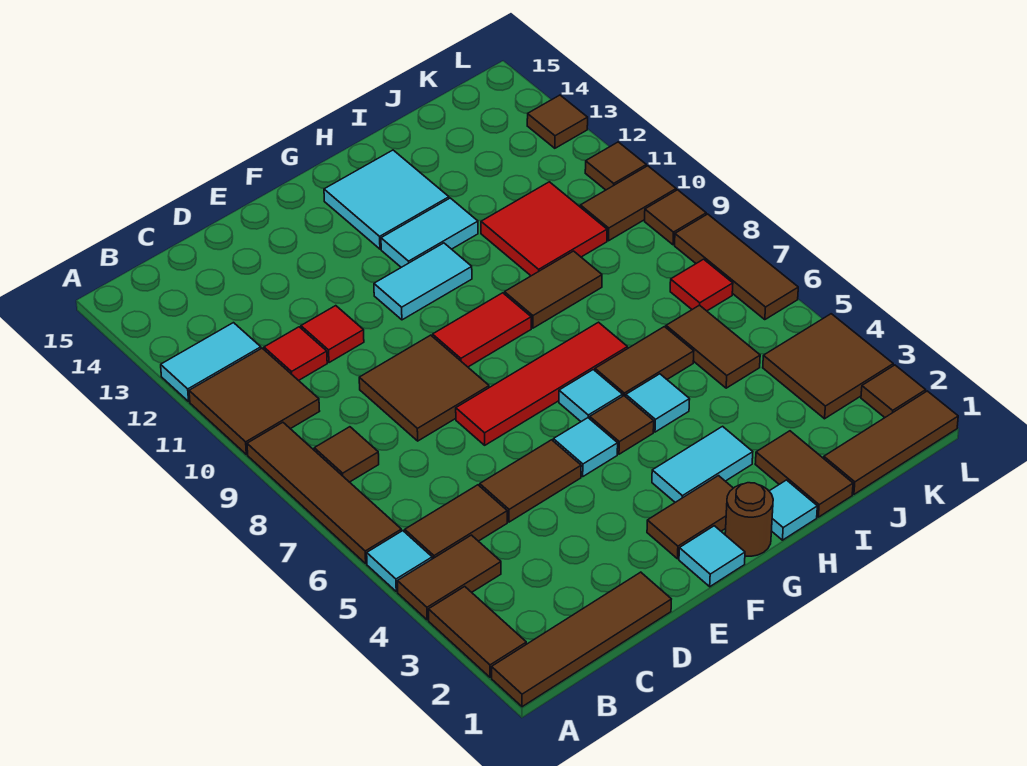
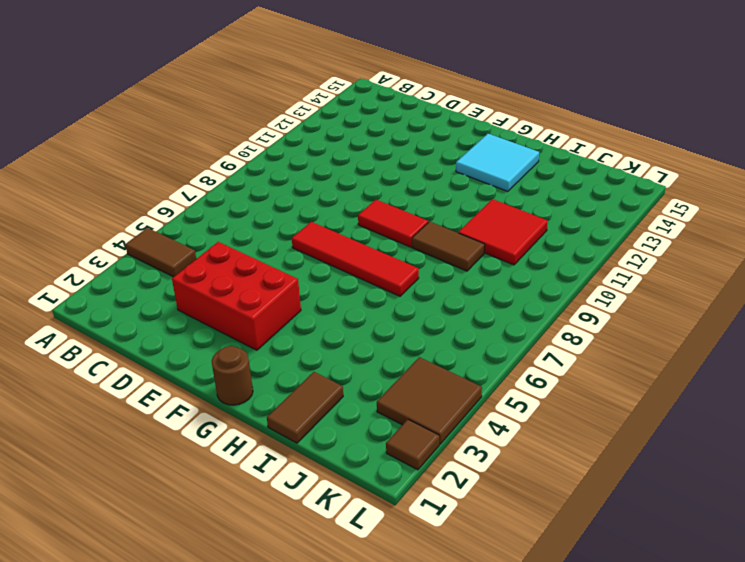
red brick D3:F4 level 1 -> none
none -> brown tile A1:D1 level 1
none -> brown tile A2:A3 level 1
none -> cyan tile A5 level 1
none -> brown tile A6:A9 level 1

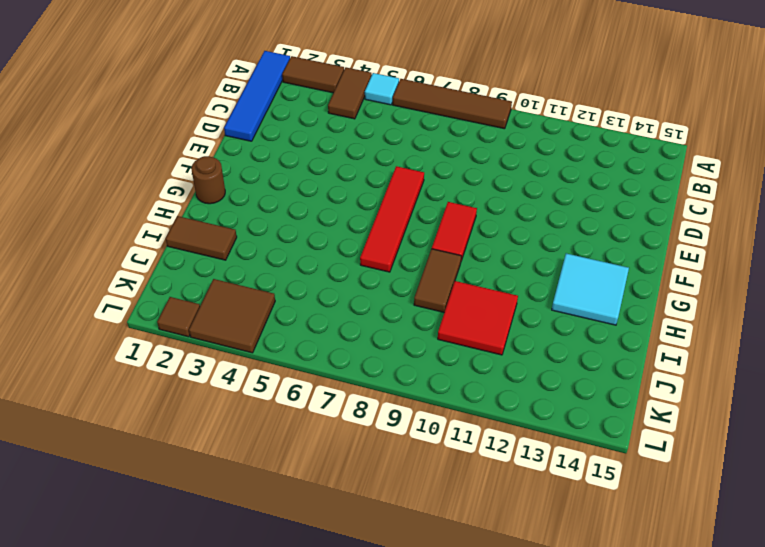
blue tile A1:D1 level 1 -> brown tile A1:D1 level 1
none -> brown tile A10:B11 level 1
none -> cyan tile A12:B12 level 1
none -> brown tile B5:C5 level 1
none -> brown tile B8 level 1

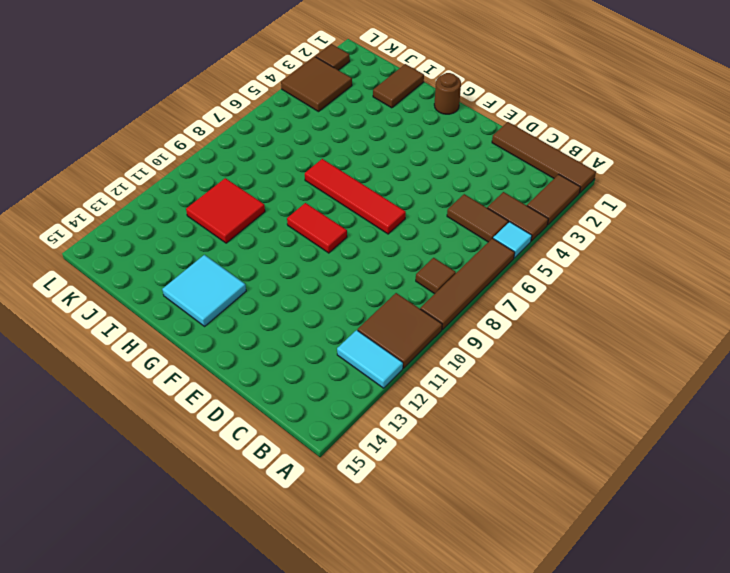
none -> red tile C11 level 1
none -> brown tile D5:E5 level 1
none -> brown tile D8:E9 level 1
none -> red tile D11 level 1

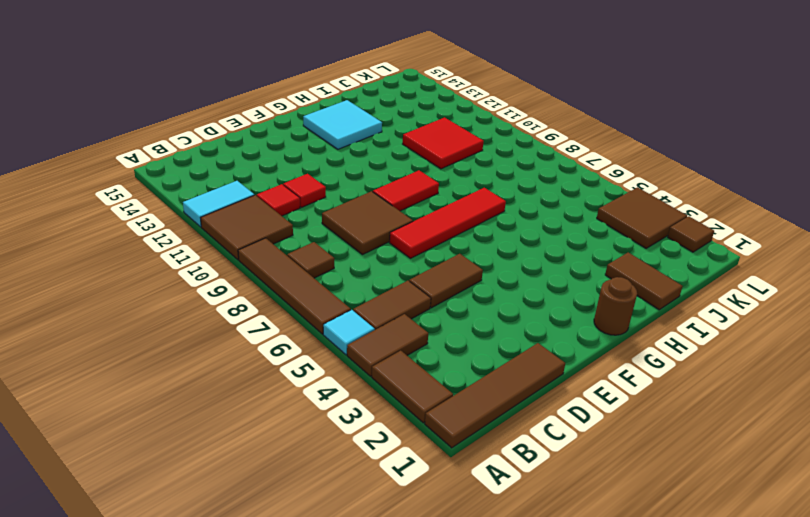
none -> cyan tile F1 level 1
none -> brown tile F2:G2 level 1
none -> cyan tile F5 level 1
none -> cyan tile F11:G11 level 1

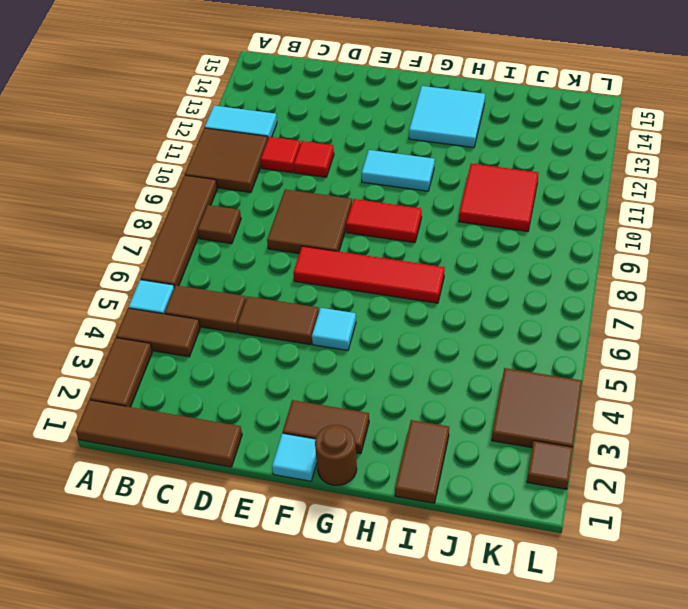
none -> cyan tile G3:H3 level 1
none -> brown tile G5 level 1
none -> cyan tile G6 level 1
none -> cyan tile G12:H12 level 1

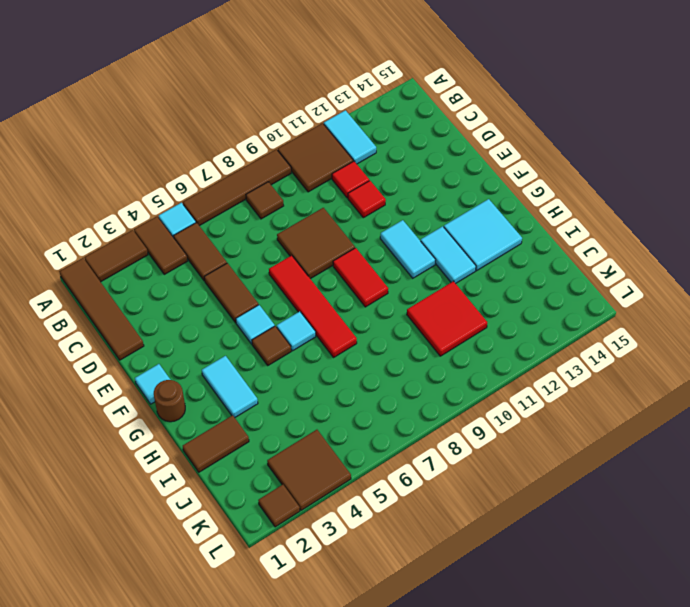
none -> brown tile F2:G2 level 1
none -> cyan tile H1 level 1
none -> cyan tile H5 level 1
none -> brown tile H6:I6 level 1

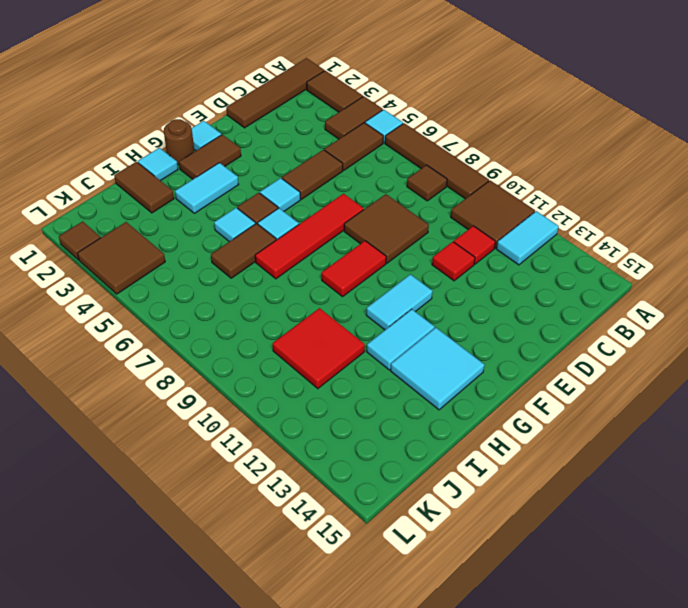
none -> brown tile H9:I9 level 1
none -> brown tile J1:L1 level 1
none -> brown tile J5:J6 level 1
none -> red tile K7 level 1

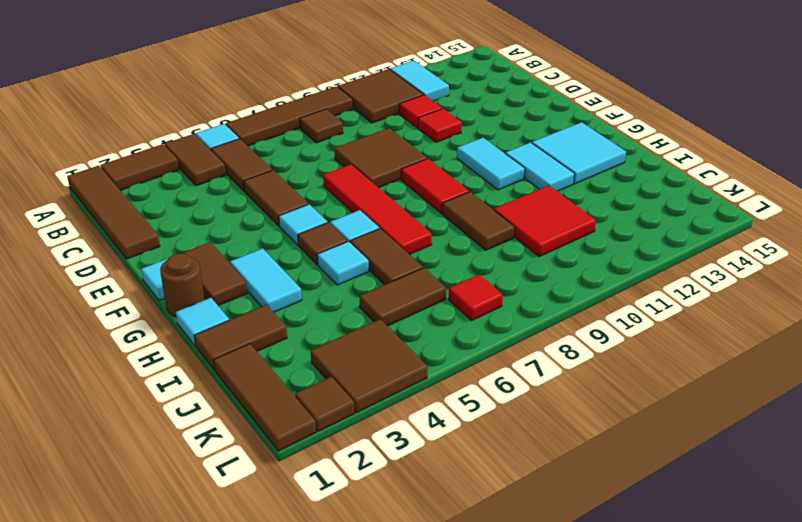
none -> brown tile K10:L10 level 1
none -> brown tile L6:L8 level 1
none -> brown tile L9 level 1
none -> brown tile L11 level 1

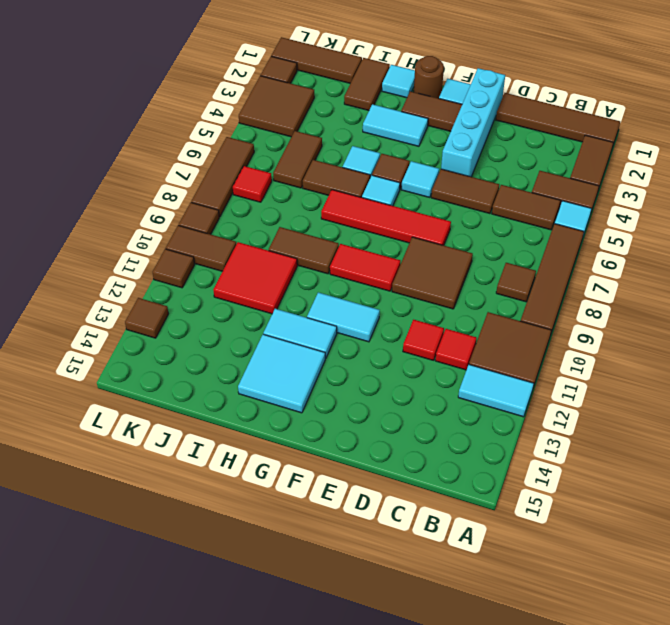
cyan brick E1:E4 level 1 -> none

